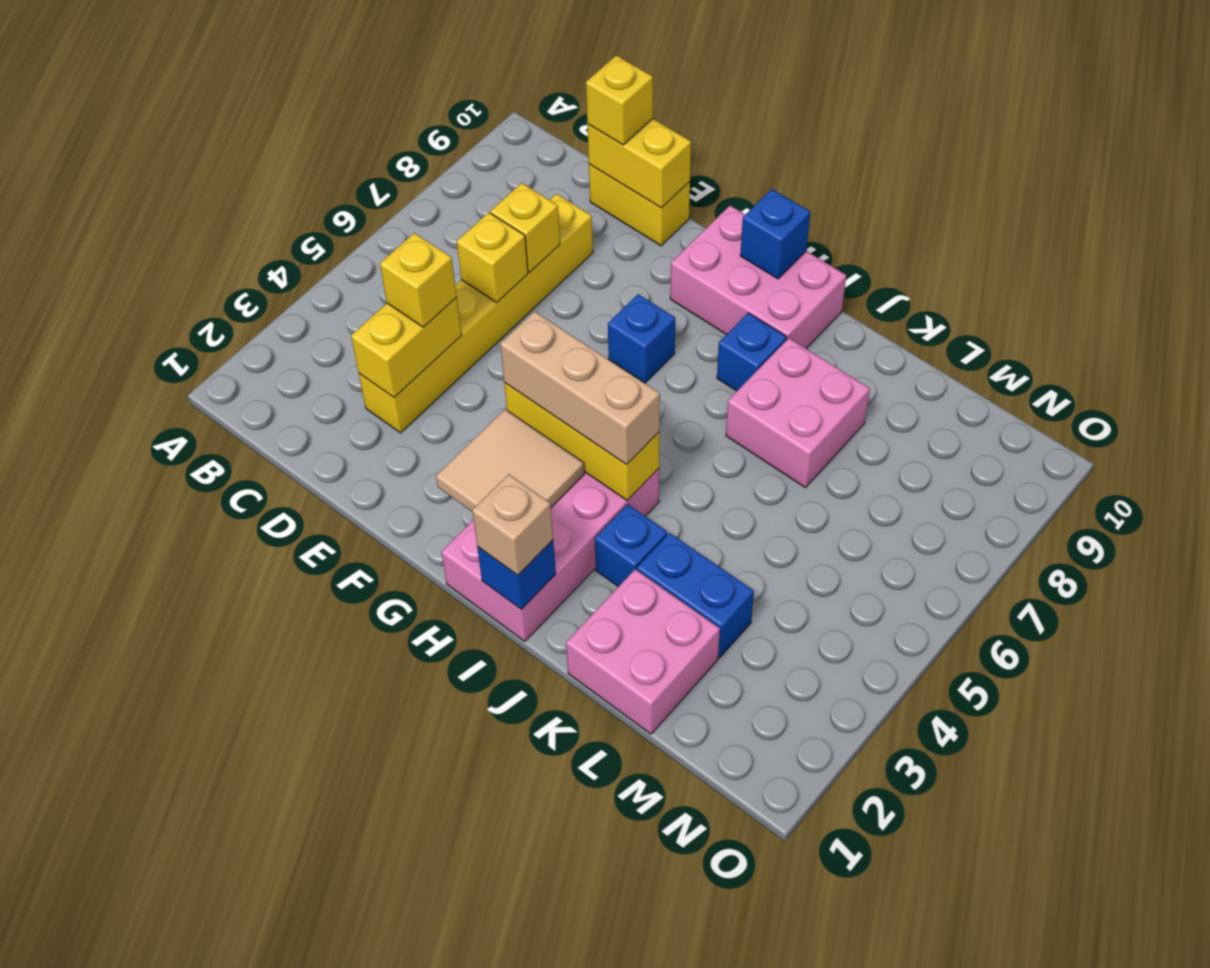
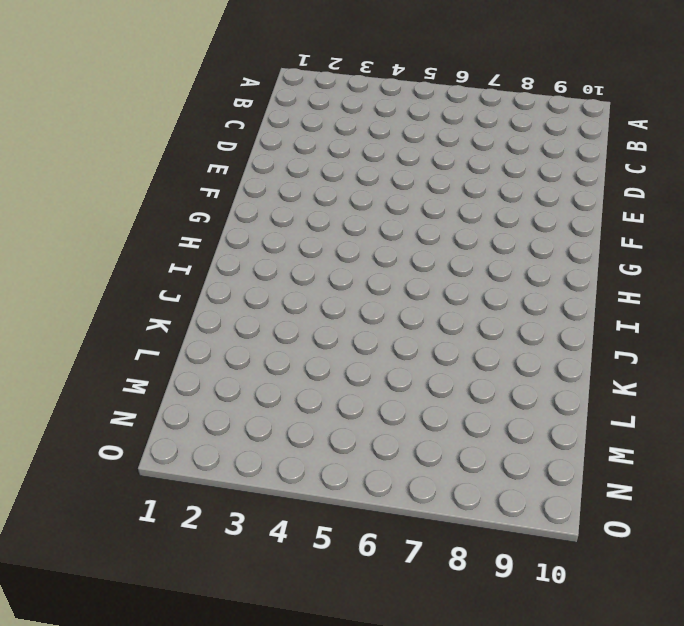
none -> yellow brick D3:D8 level 1
none -> yellow brick D10:E10 level 1
none -> blue brick G7 level 1

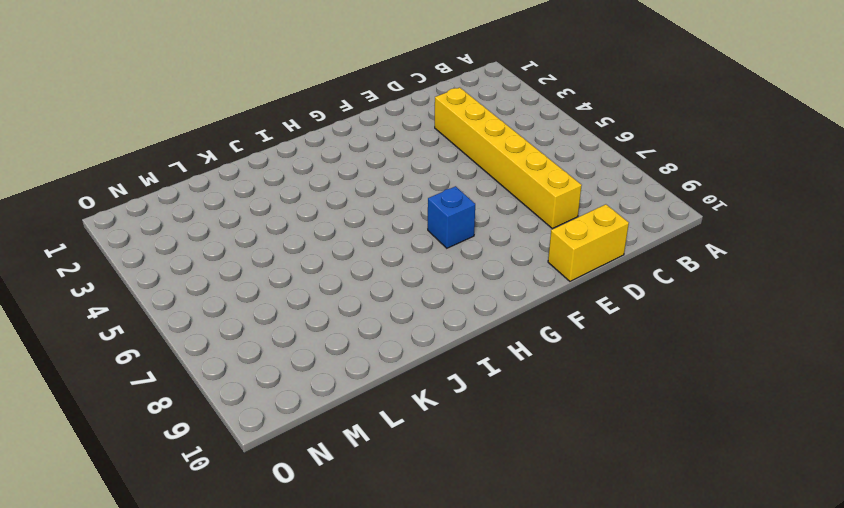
none -> pink brick G9:I10 level 1
none -> pink brick H1:I4 level 1
none -> blue brick I8 level 1

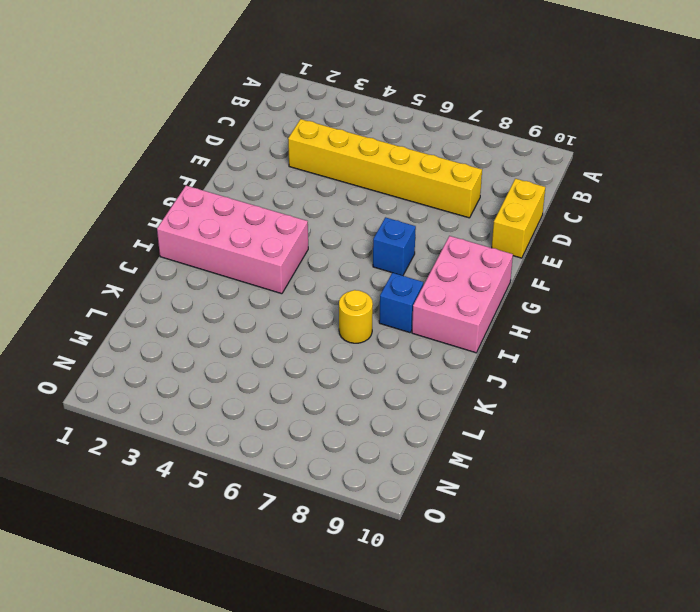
yellow round brick J7 level 1 -> pink brick J7:K8 level 1
none -> blue brick J3 level 1
none -> pink brick K1:L2 level 1
none -> blue brick K3:L3 level 1

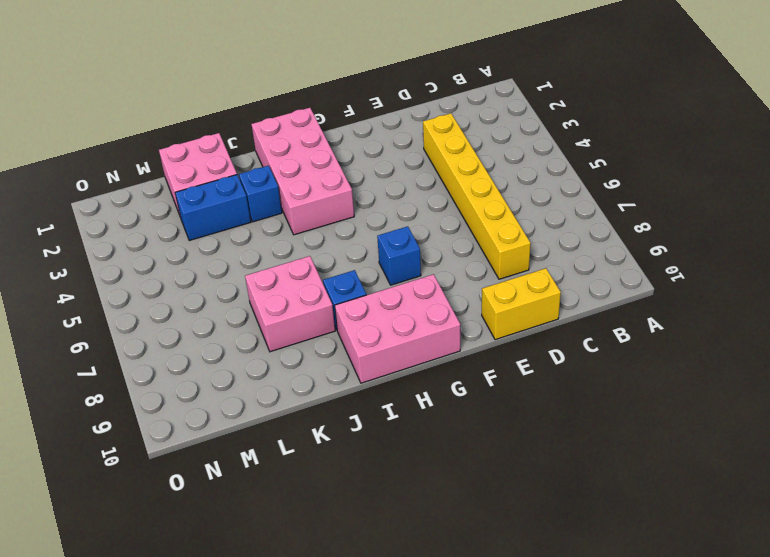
none -> yellow brick D3:D4 level 2
none -> yellow brick D6 level 2
none -> yellow brick D7 level 2

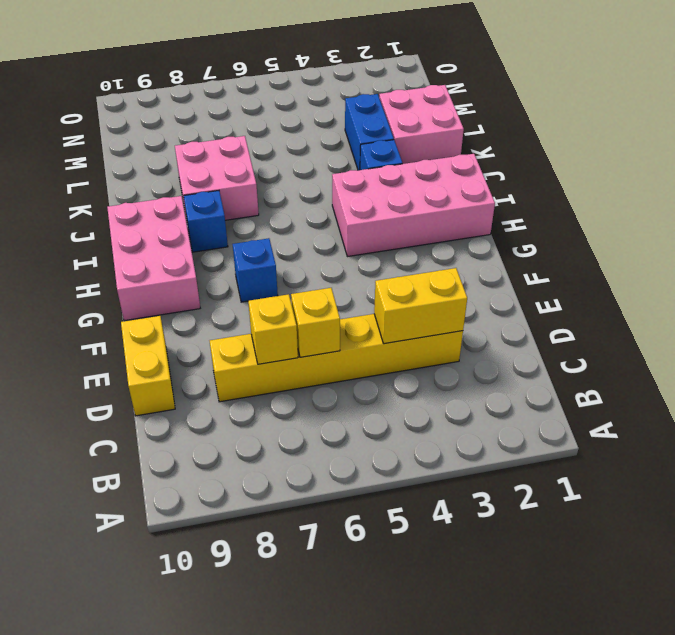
none -> yellow brick D10:E10 level 2
none -> tan tile G2:H3 level 2
none -> yellow brick G4:I4 level 2

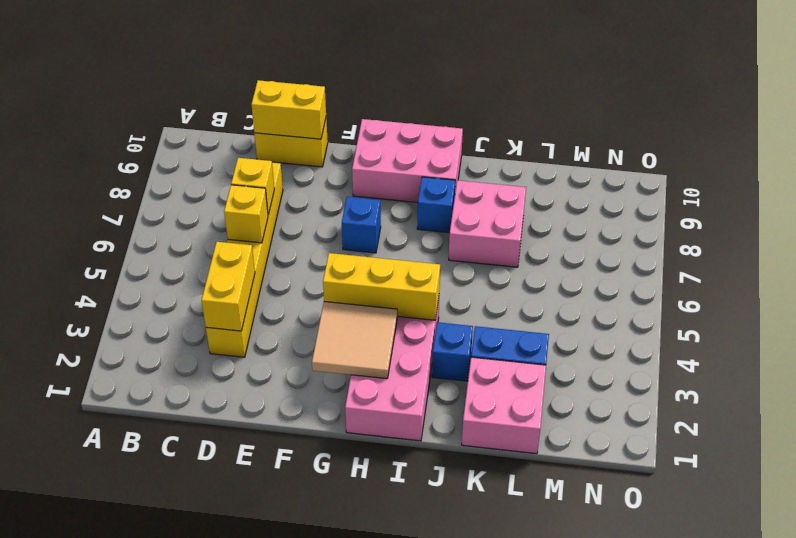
none -> blue brick H10 level 2
none -> blue brick I1 level 2
none -> yellow brick D4 level 3

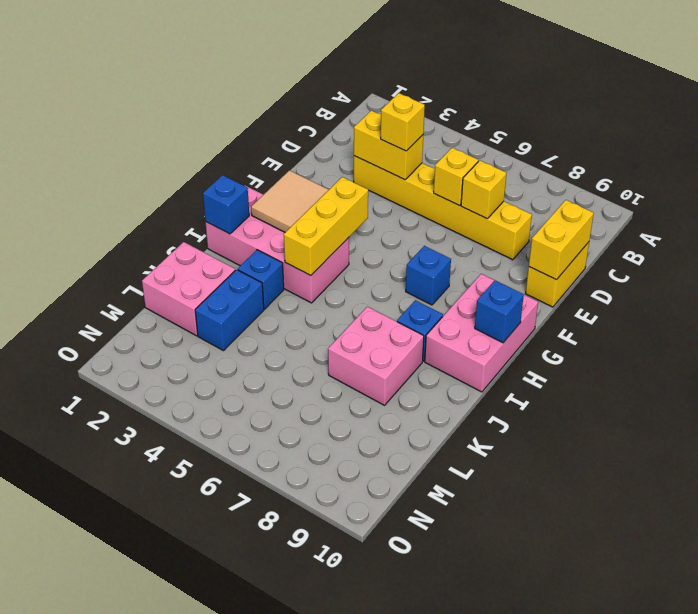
none -> yellow brick D10 level 3
none -> tan brick G4:I4 level 3
none -> tan brick I1 level 3

